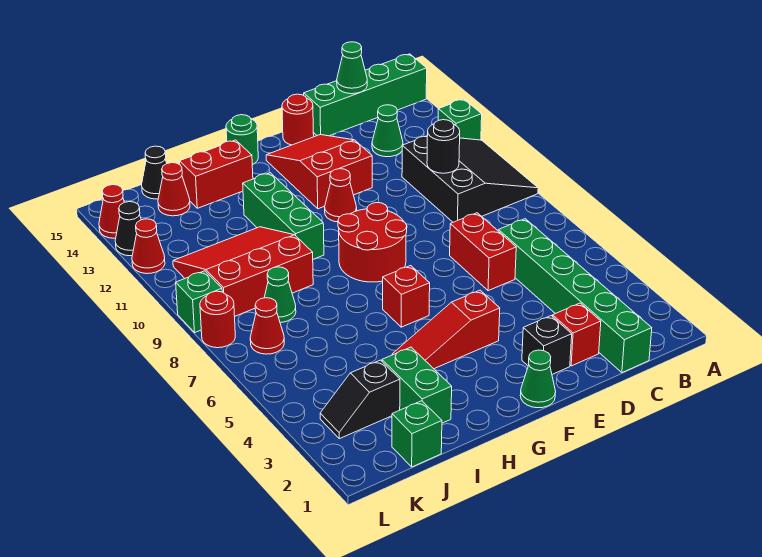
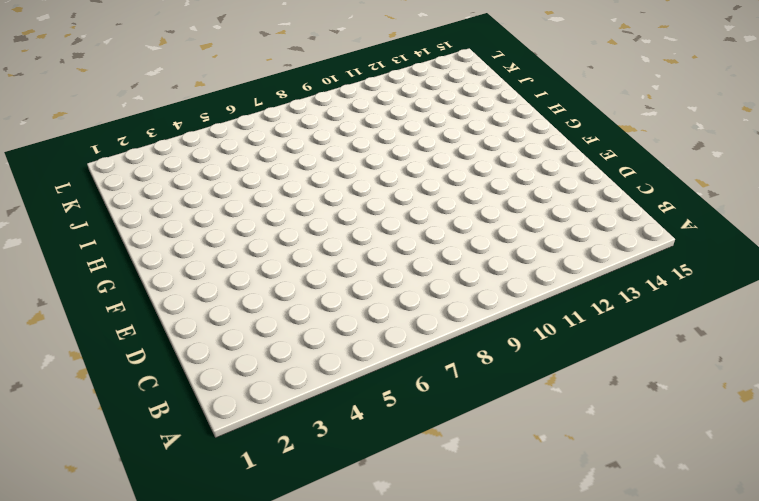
none -> black slope A9:C11 level 1 top C
none -> green brick A12 level 1
none -> green brick A15:D15 level 1
none -> green brick C1:C6 level 1

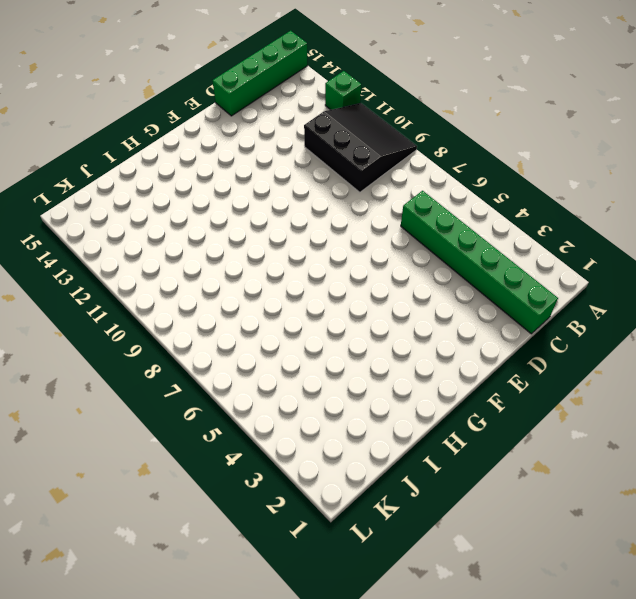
none -> green cone C13 level 1
none -> red brick D2 level 1
none -> red brick D6:D7 level 1
none -> black brick E2 level 1

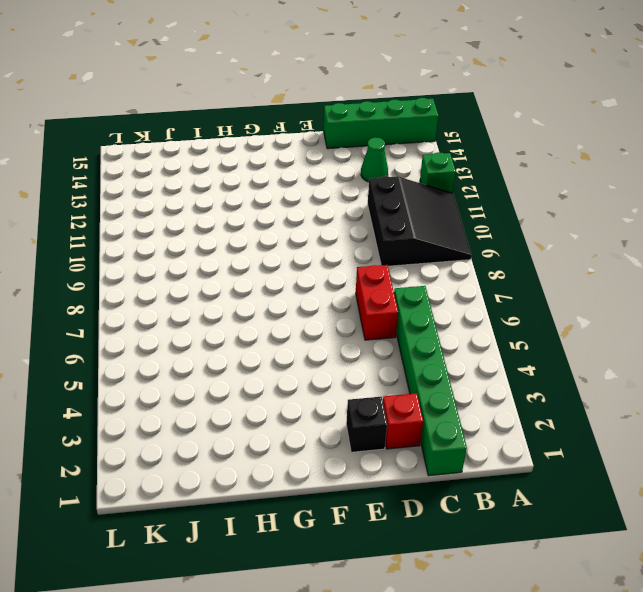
none -> red slope E12:F14 level 1 top 12
none -> red round brick E15 level 1
none -> green cone F1 level 1
none -> red slope F4:H4 level 1 top F

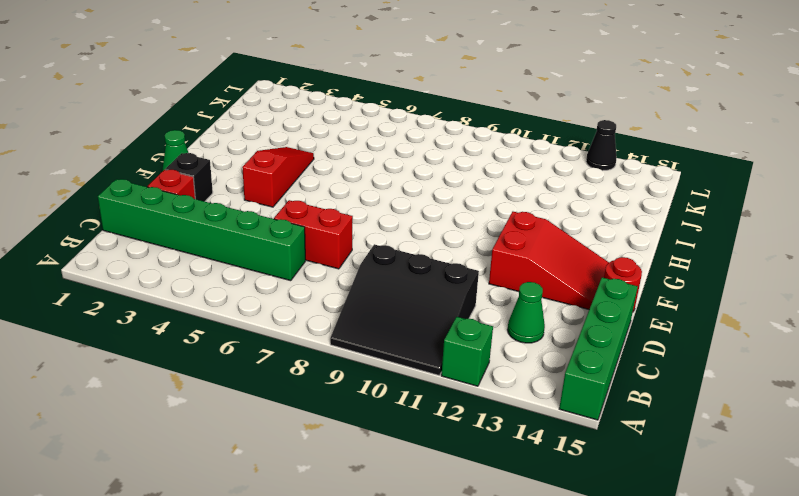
none -> red round brick F8:G9 level 1
none -> red cone F11 level 1
none -> red brick G6 level 1
none -> green round brick G15 level 1

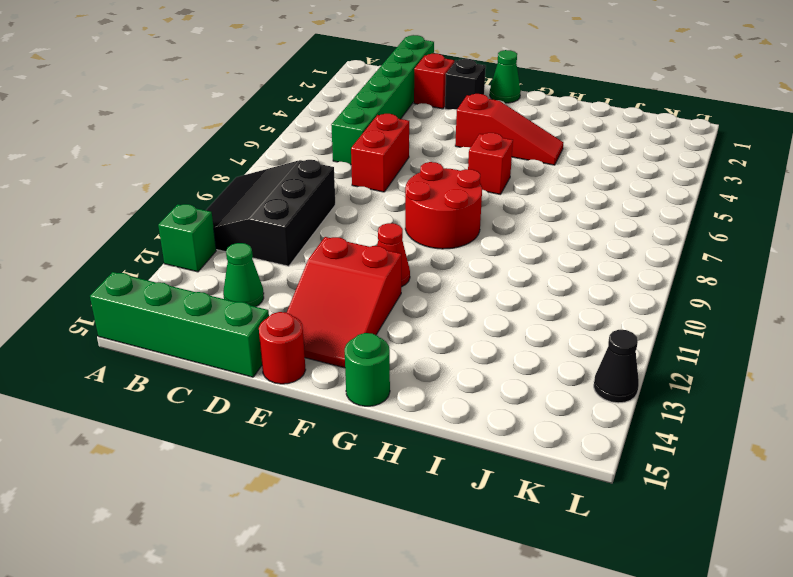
none -> green brick H10:H12 level 1
none -> red brick H14:I14 level 1
none -> green brick I2:I3 level 1
none -> red slope I9:K11 level 1 top 9

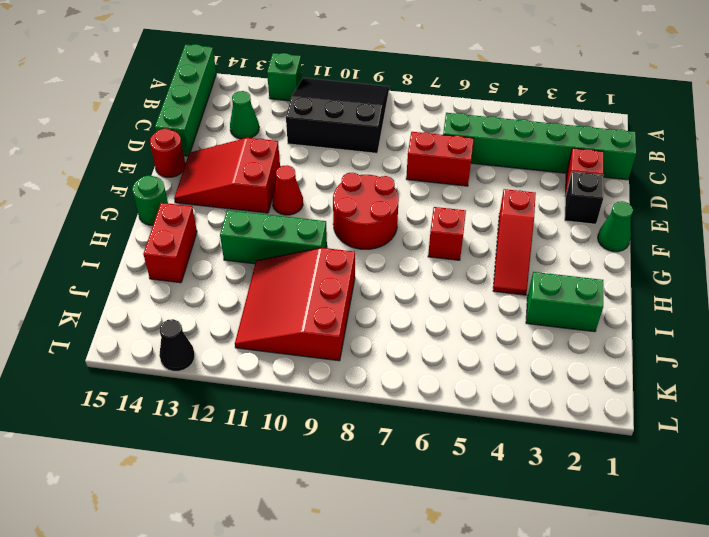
none -> green brick J1 level 1
none -> black slope J3:K3 level 1 top J
none -> green cone J8 level 1
none -> red cone J14 level 1

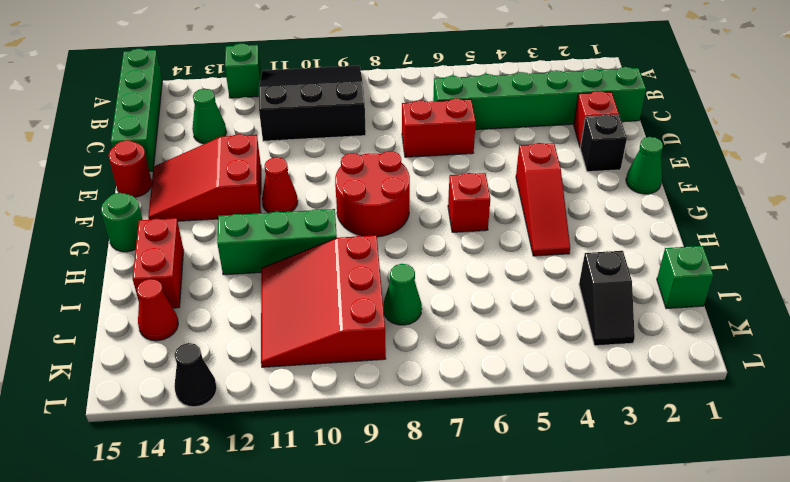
none -> green brick I2:I3 level 1
none -> black cone J15 level 1
none -> red cone K7 level 1
none -> red round brick L8 level 1

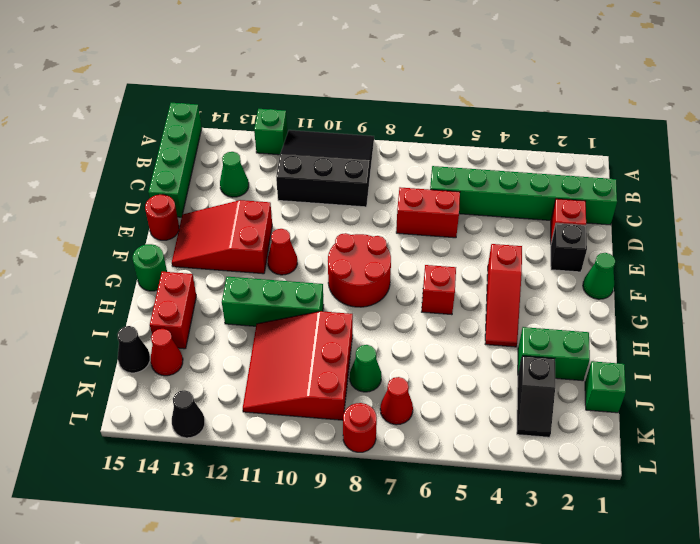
none -> green brick L9 level 1
none -> red cone L12 level 1
none -> red cone L14 level 1
none -> black round brick C10 level 2

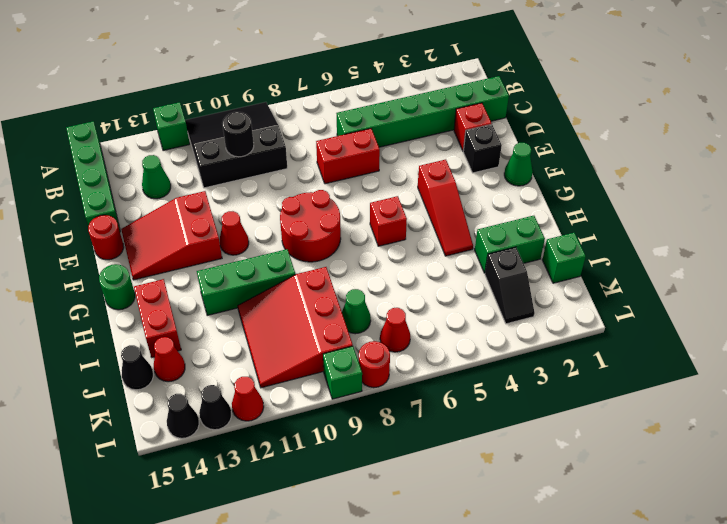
black cone L14 level 1 -> red cone L14 level 1
none -> green cone C15 level 2

